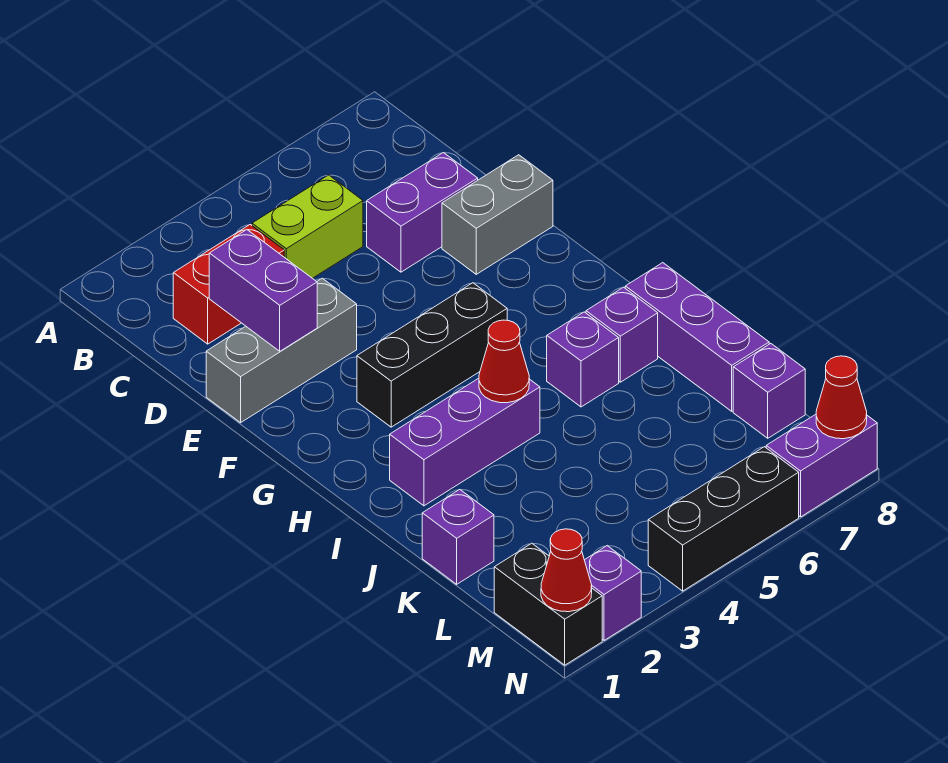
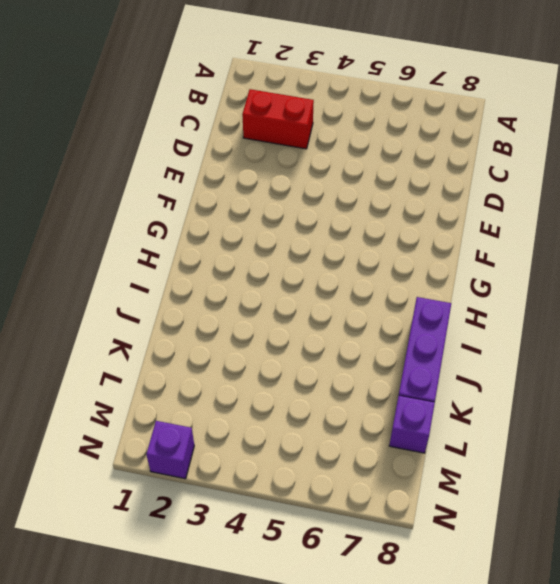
none -> lime brick C4:C5 level 1
none -> purple brick D6:D7 level 1
none -> grey brick E1:E3 level 1

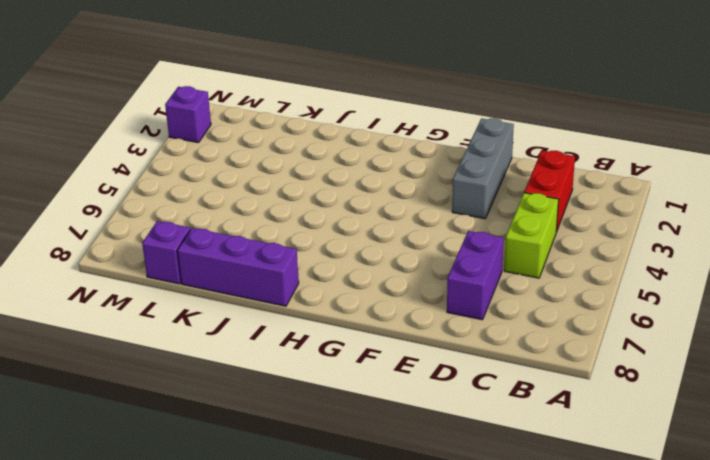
none -> grey brick E7:E8 level 1
none -> black brick G3:G5 level 1
none -> purple brick I2:I4 level 1

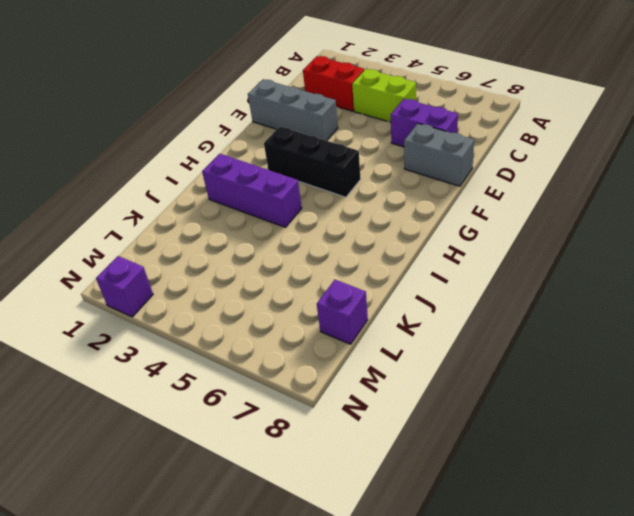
none -> purple brick I6 level 1
none -> purple brick I7 level 1
none -> purple brick I8:K8 level 1

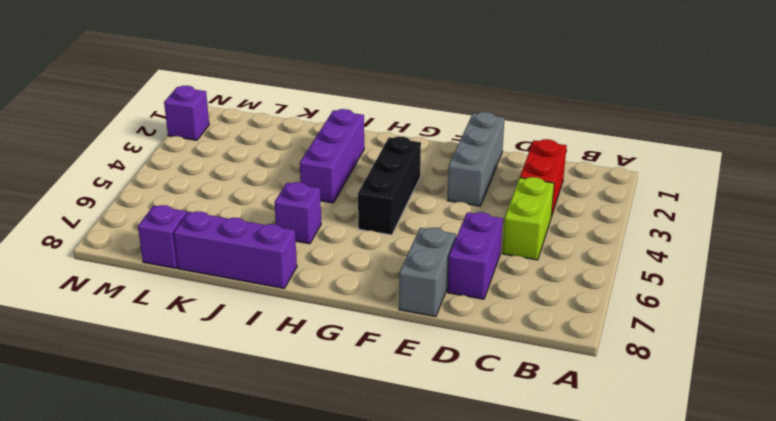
none -> purple brick I7 level 1
none -> purple brick K1 level 1
none -> black brick M1:N1 level 1

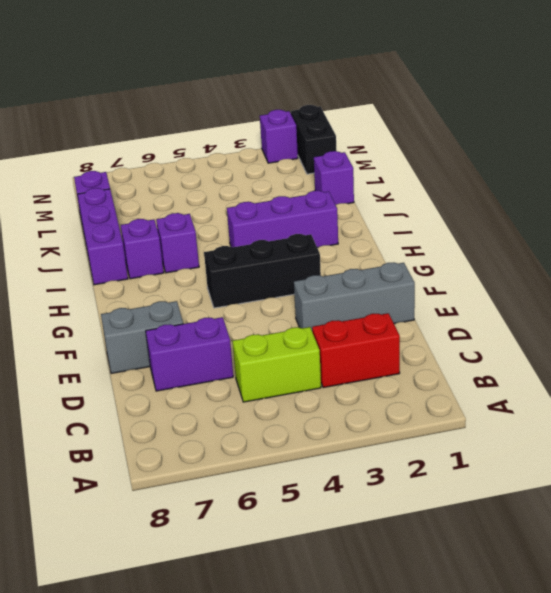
none -> black brick N4:N6 level 1
none -> purple brick N7:N8 level 1
none -> purple brick D2:E2 level 2

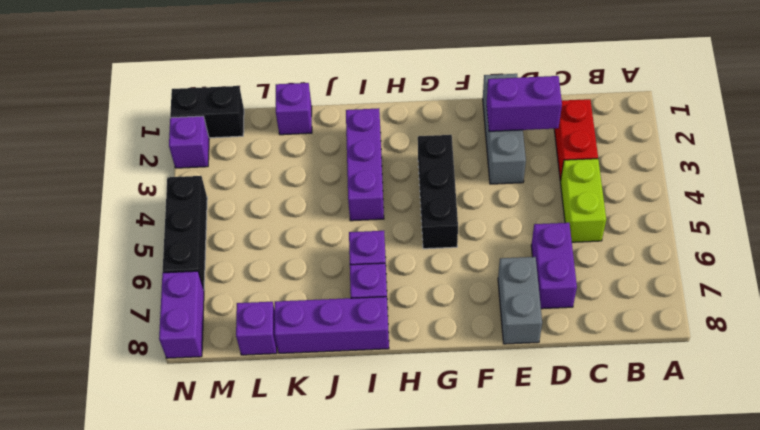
none -> red cone I4 level 2
none -> red cone N1 level 2
none -> red cone N8 level 2

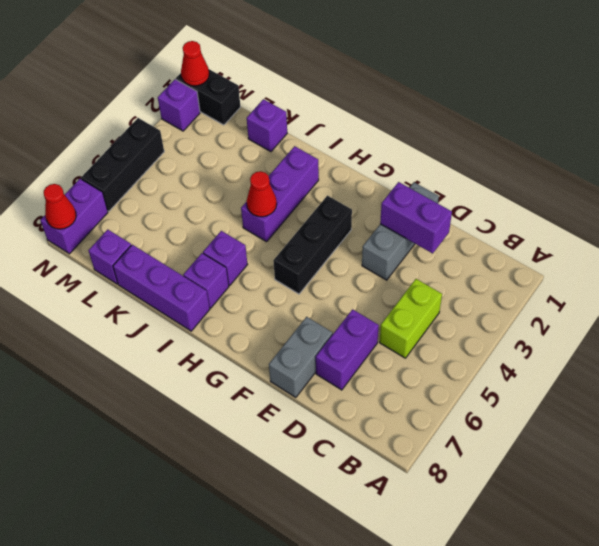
none -> red brick C2:C3 level 1

